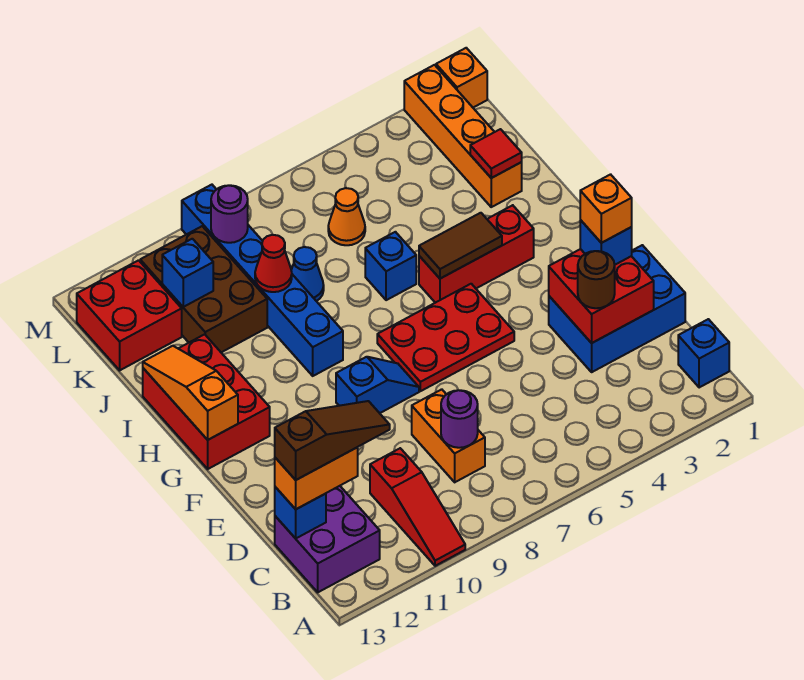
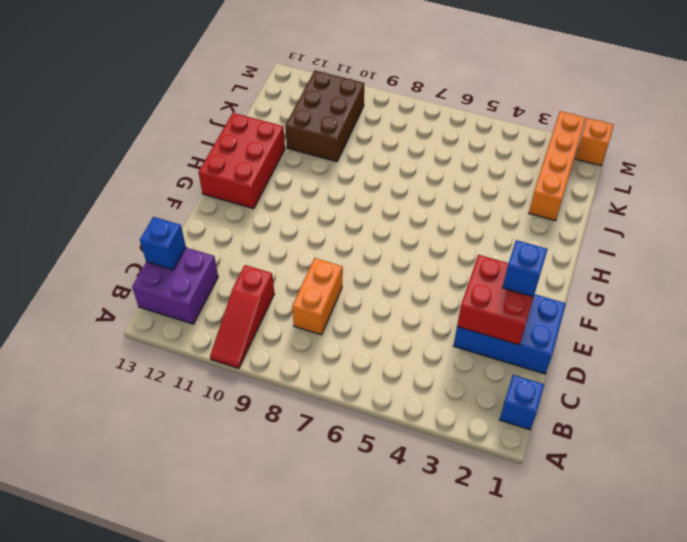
none -> red plate F5:G7 level 1
none -> blue slope F8:F9 level 1 top 9
none -> red brick H3:H5 level 1
none -> blue brick H9:M9 level 1

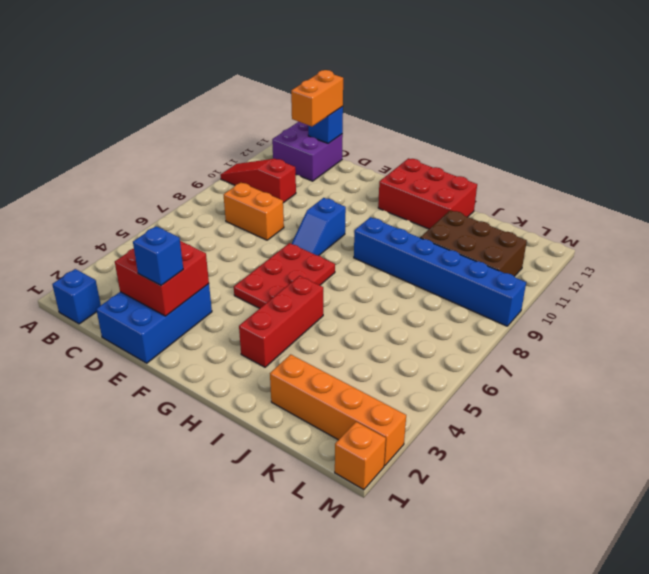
none -> blue brick I6 level 1
none -> blue cone J8 level 1
none -> orange cone K6 level 1
none -> red brick K12:L13 level 1

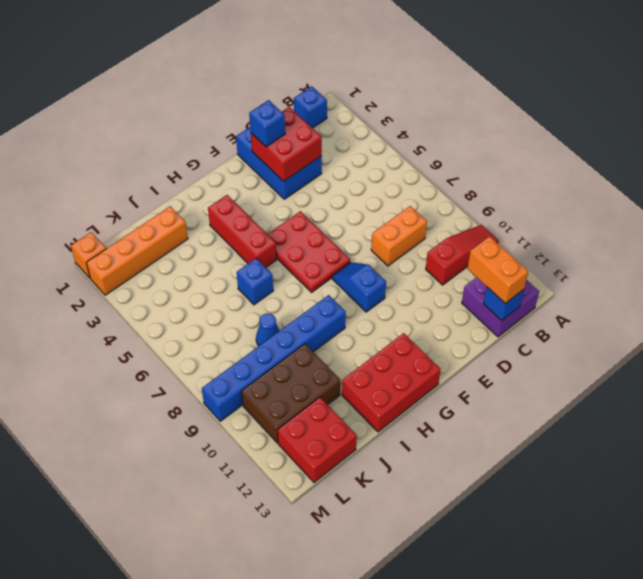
none -> orange cone K6 level 1
none -> purple round brick C8 level 2
none -> orange slope G13:I13 level 2 top G
none -> brown tile H4:H5 level 2

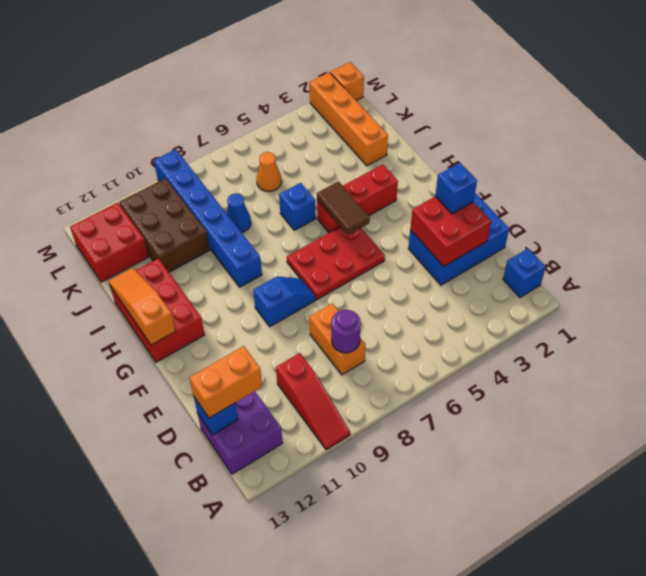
brown tile G5:H5 level 2 -> brown tile H4:H5 level 2
none -> red tile J2 level 2
none -> red cone J9 level 2
none -> blue brick K11 level 2
none -> purple round brick L9 level 2

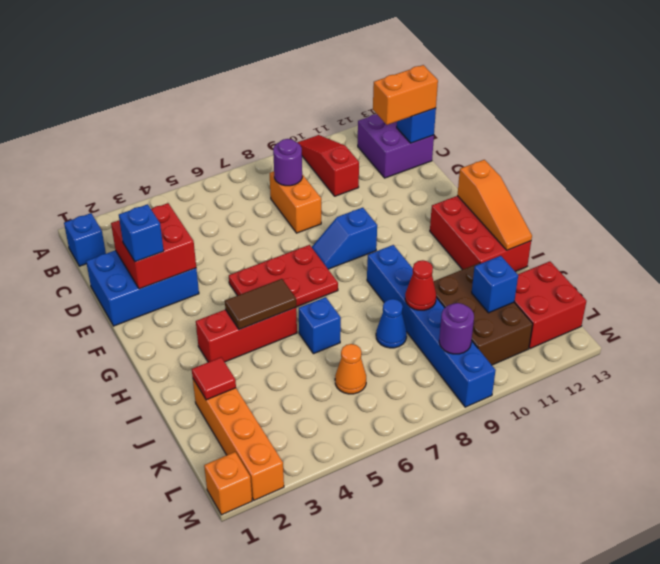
none -> brown round brick D3 level 3
none -> brown slope C11:C13 level 4 top 13
none -> orange brick E2 level 4

